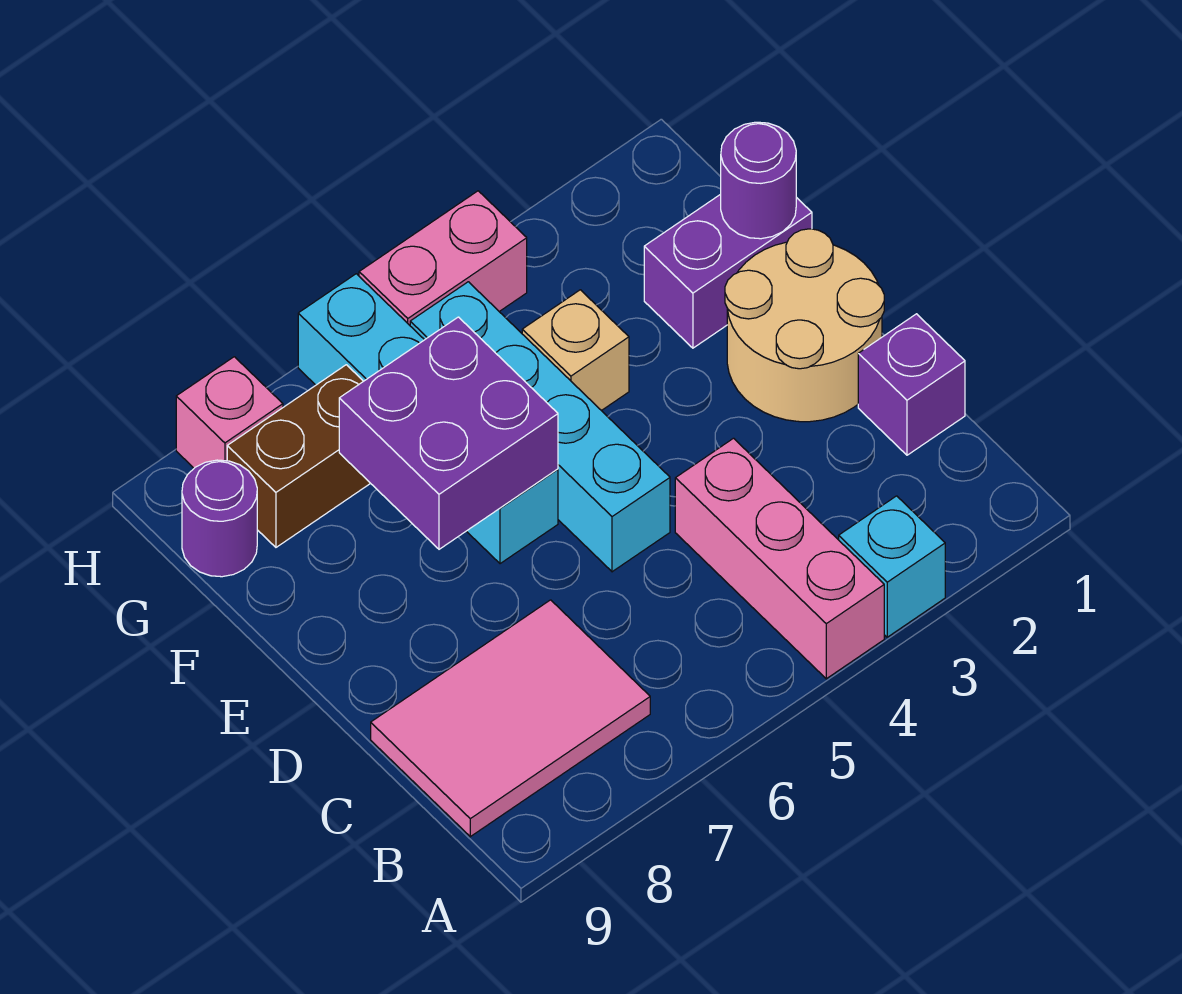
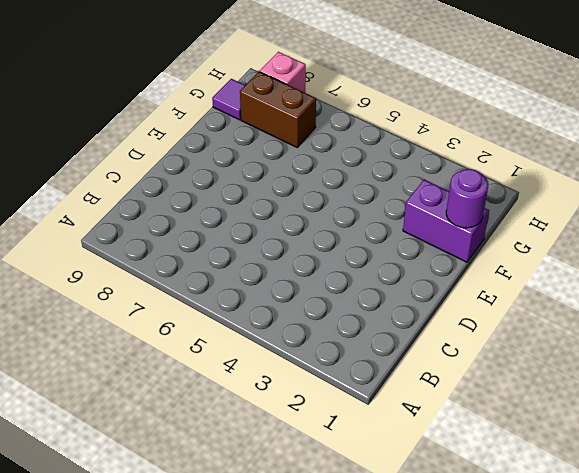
purple tile G9 level 1 -> purple round brick G9 level 1
none -> cyan brick A3 level 1
none -> pink brick A4:C4 level 1
none -> pink tile B7:C9 level 1

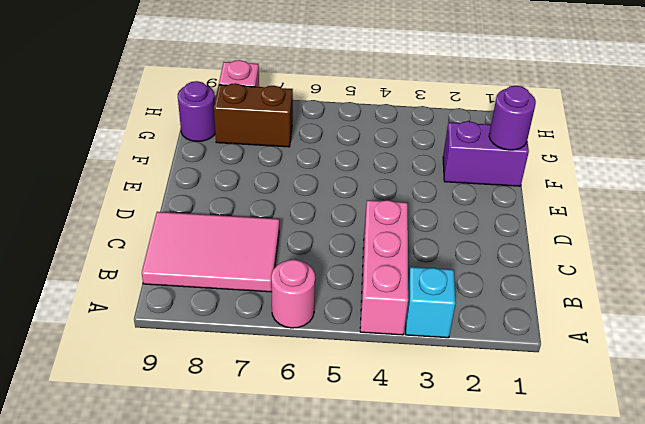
pink round brick A6 level 1 -> none
none -> purple brick C1 level 1
none -> tan round brick D1:E2 level 1
none -> cyan brick D5:G5 level 1

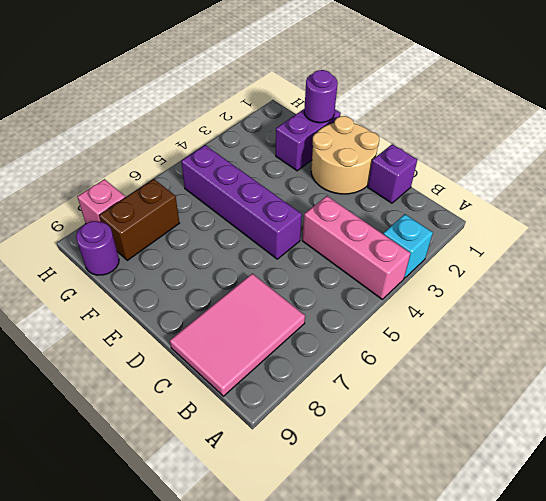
purple brick D5:G5 level 1 -> cyan brick D5:G5 level 1
none -> cyan brick E6:H6 level 1
none -> tan brick F4 level 1
none -> pink brick H4:H5 level 1

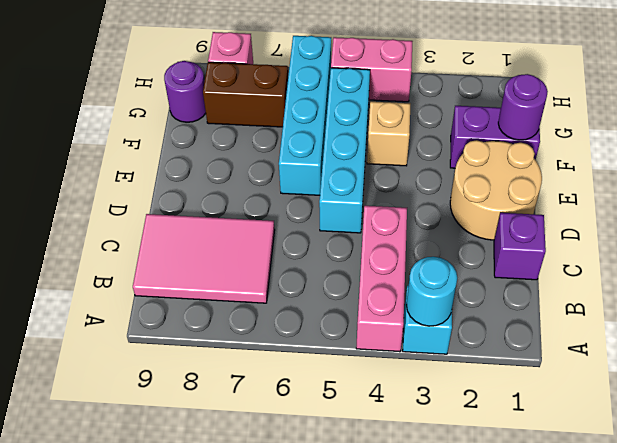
cyan round brick A3 level 2 -> none
none -> purple brick E6:F7 level 2

